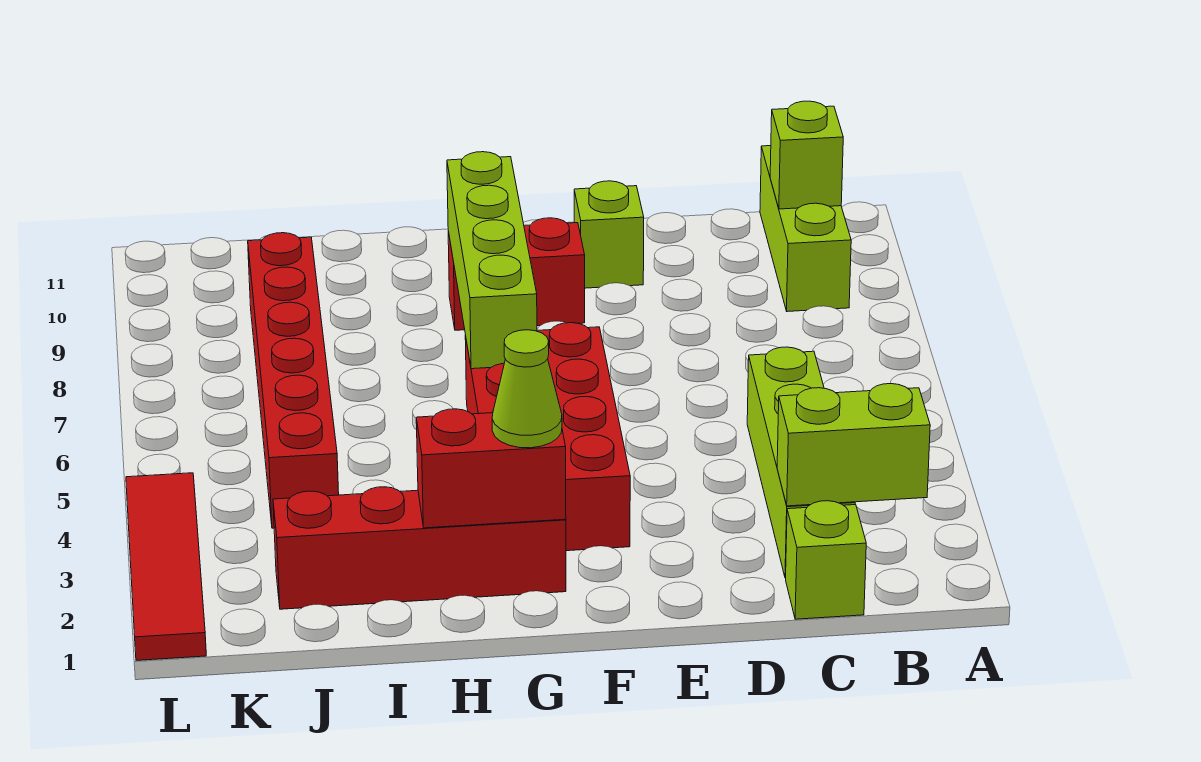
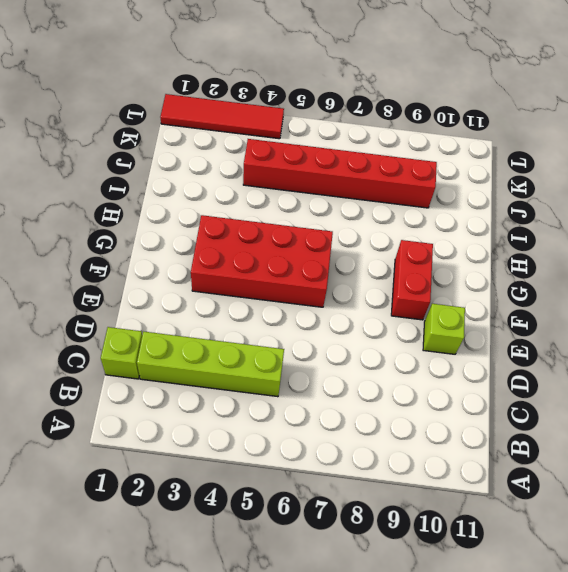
none -> lime brick B9:B11 level 1
none -> red brick G2:J2 level 1
none -> lime brick B2:C2 level 2

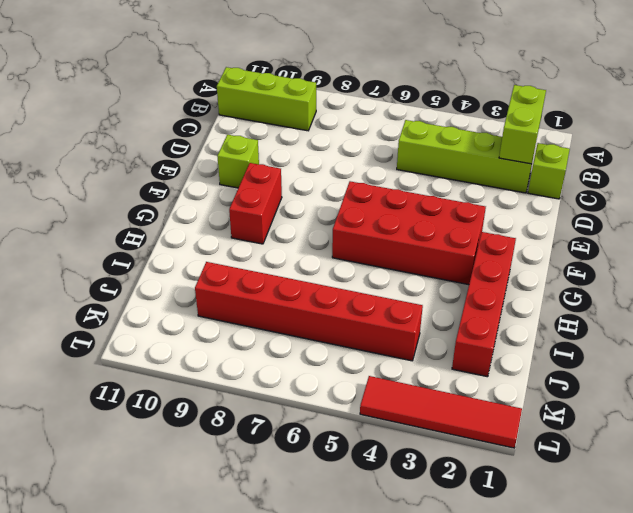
none -> lime brick B10 level 2
none -> red brick G2:H2 level 2
none -> lime brick G6:G9 level 2

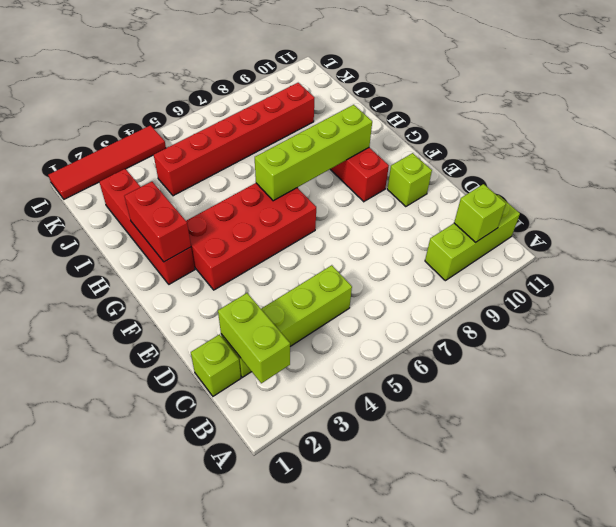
none -> lime cone G2 level 3

